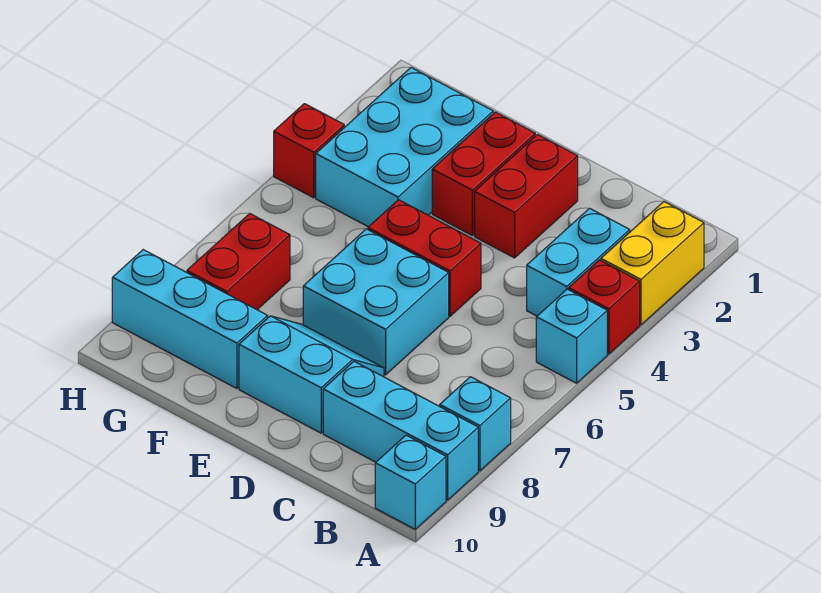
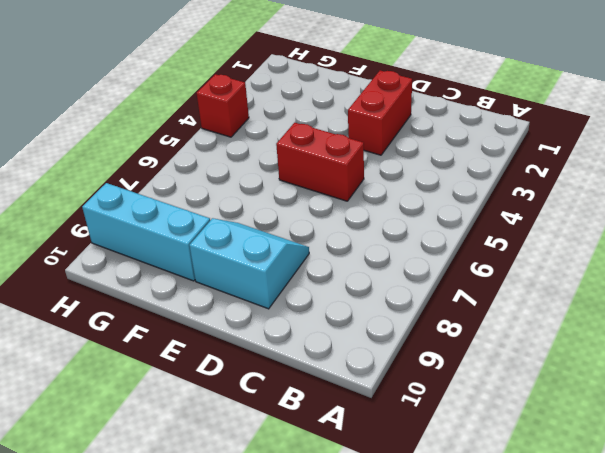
none -> yellow brick A2:A3 level 1
none -> red brick A4 level 1
none -> cyan brick A5 level 1

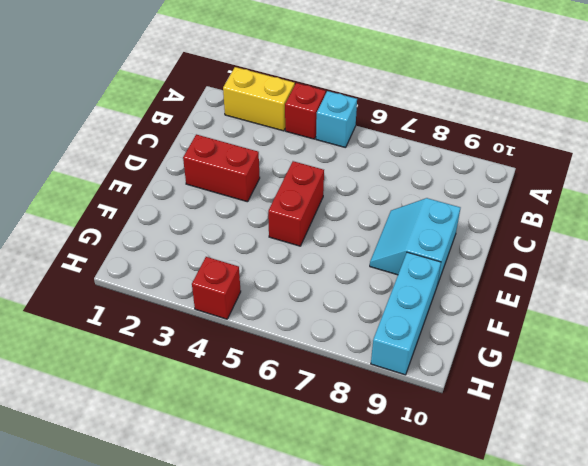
none -> cyan brick A8 level 1
none -> cyan brick A9:C9 level 1
none -> cyan brick A10 level 1

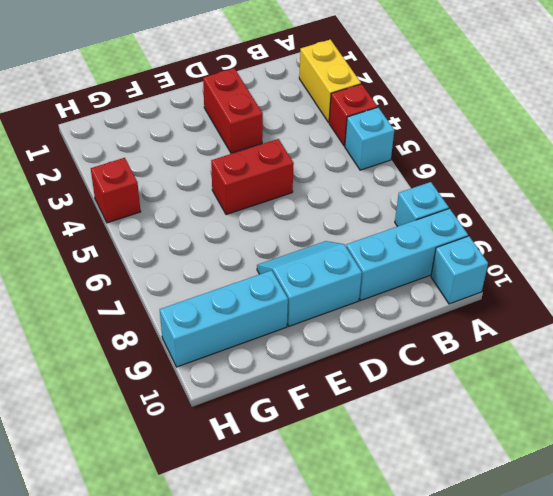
none -> cyan brick B3:B4 level 1
none -> cyan brick D6:E7 level 1
none -> red brick E2:E3 level 1

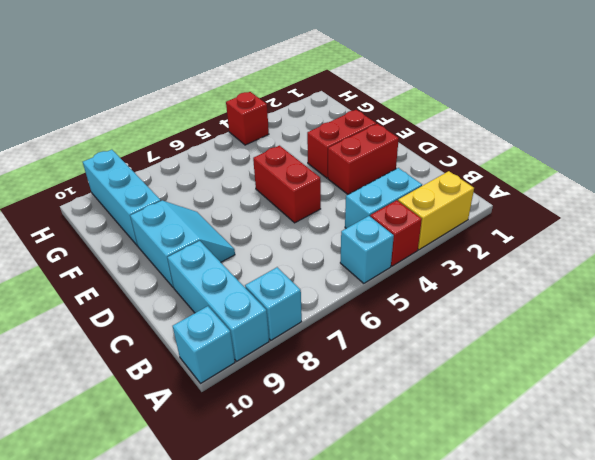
none -> cyan brick D6:E7 level 1
none -> cyan brick F2:G4 level 1
none -> red brick G7:G8 level 1

